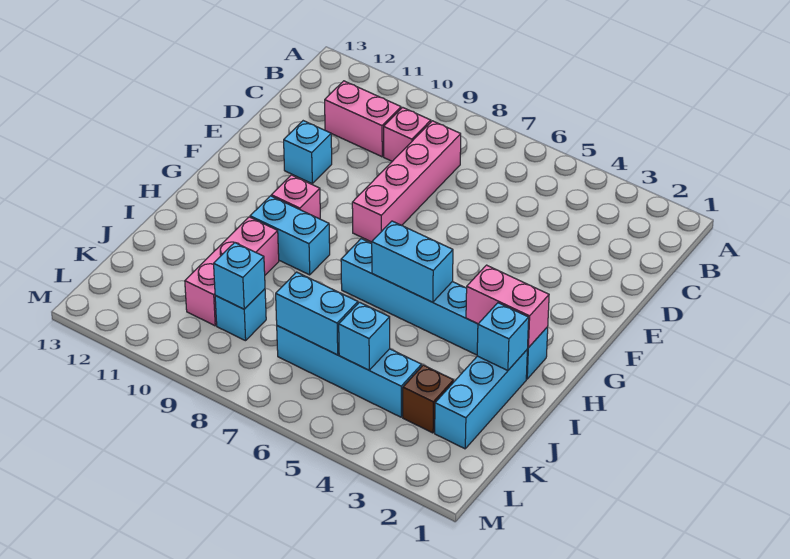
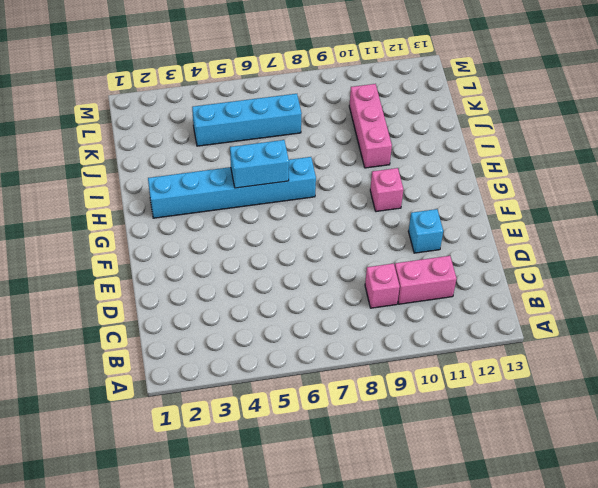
none -> pink brick C8:F8 level 1
none -> cyan brick H9:H10 level 1
none -> cyan brick I2:K2 level 1

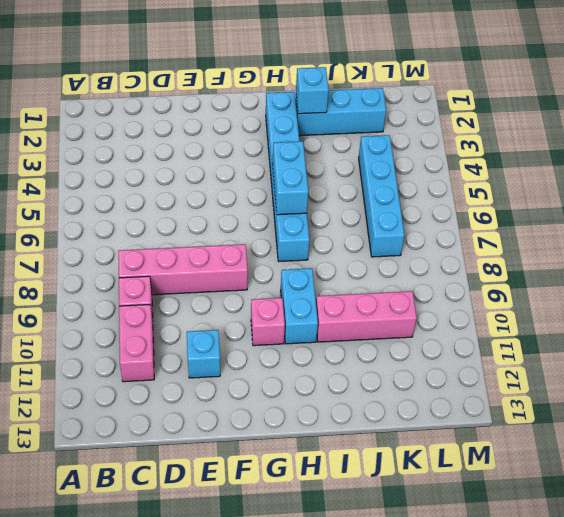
none -> brown brick K3 level 1
none -> cyan brick K9 level 1
none -> pink brick H2:H3 level 2

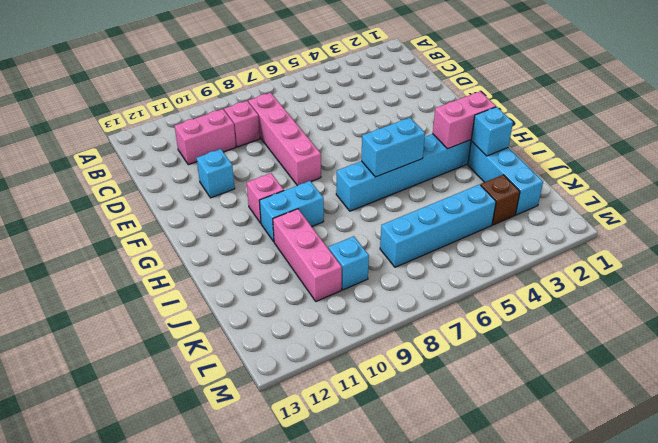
none -> cyan brick K5 level 2
none -> cyan brick K6:K7 level 2
none -> cyan brick K9 level 2

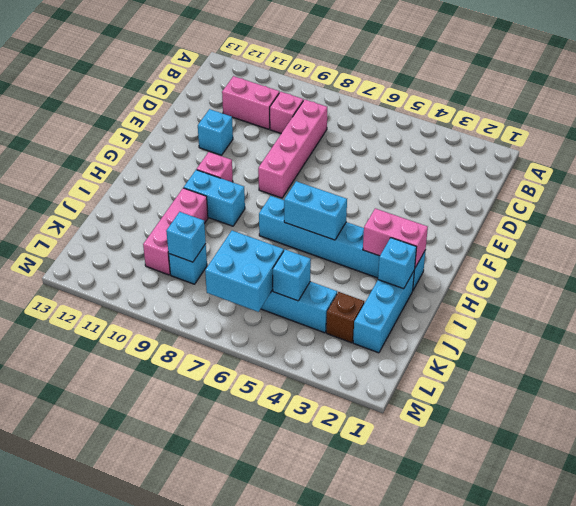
cyan brick K6:L7 level 2 -> cyan brick K6:K7 level 2

